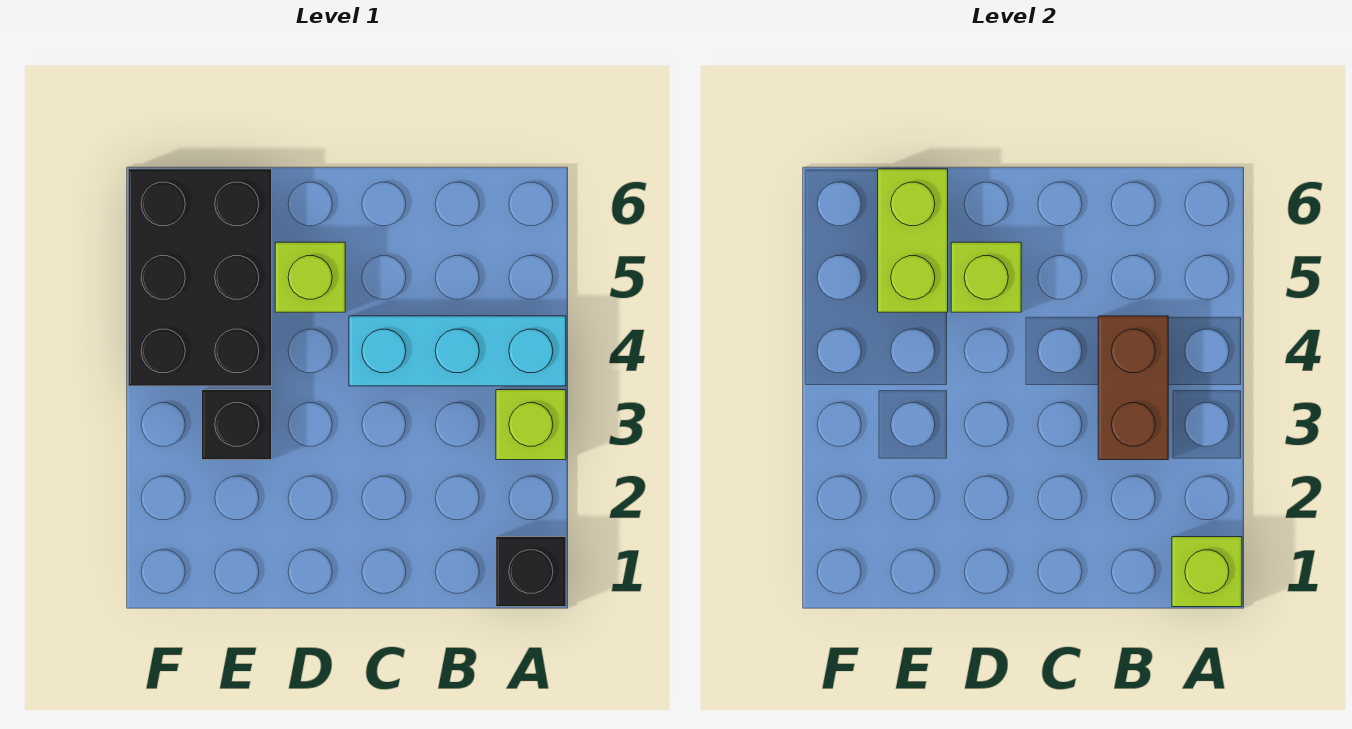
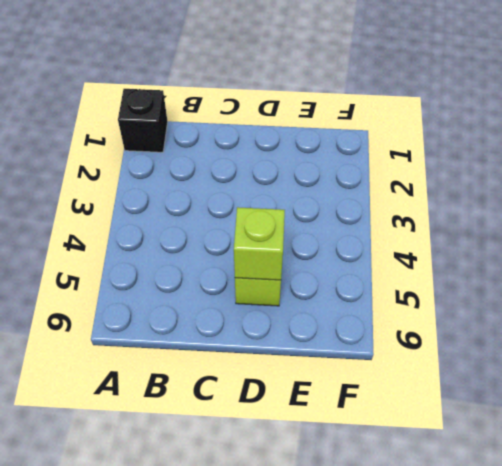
none -> lime brick A3 level 1
none -> cyan brick A4:C4 level 1

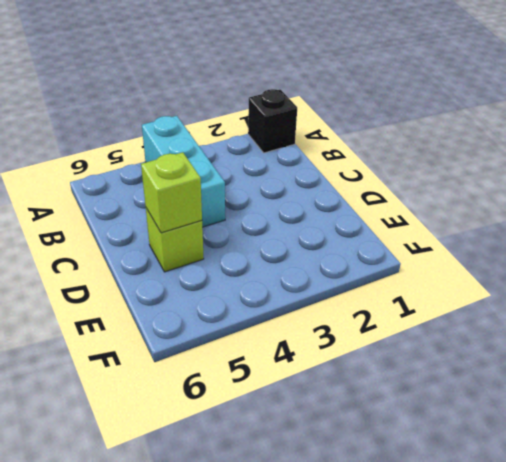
none -> lime brick A3 level 1
none -> black brick E3 level 1

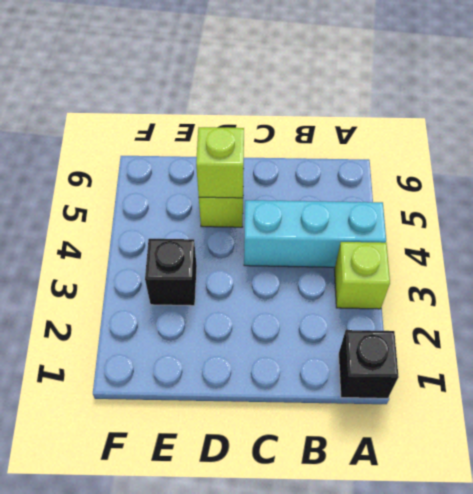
none -> black brick E4:F6 level 1
none -> lime brick A1 level 2

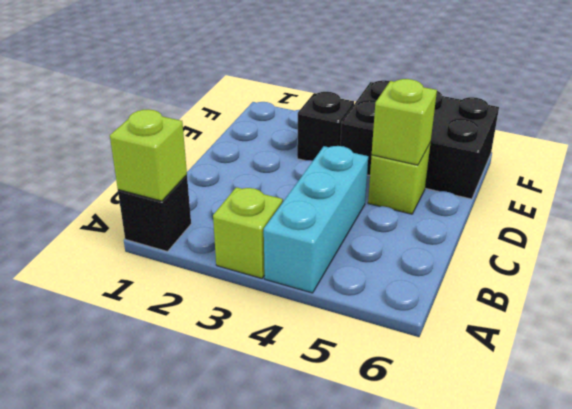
none -> brown brick B3:B4 level 2
none -> lime brick E5:E6 level 2

